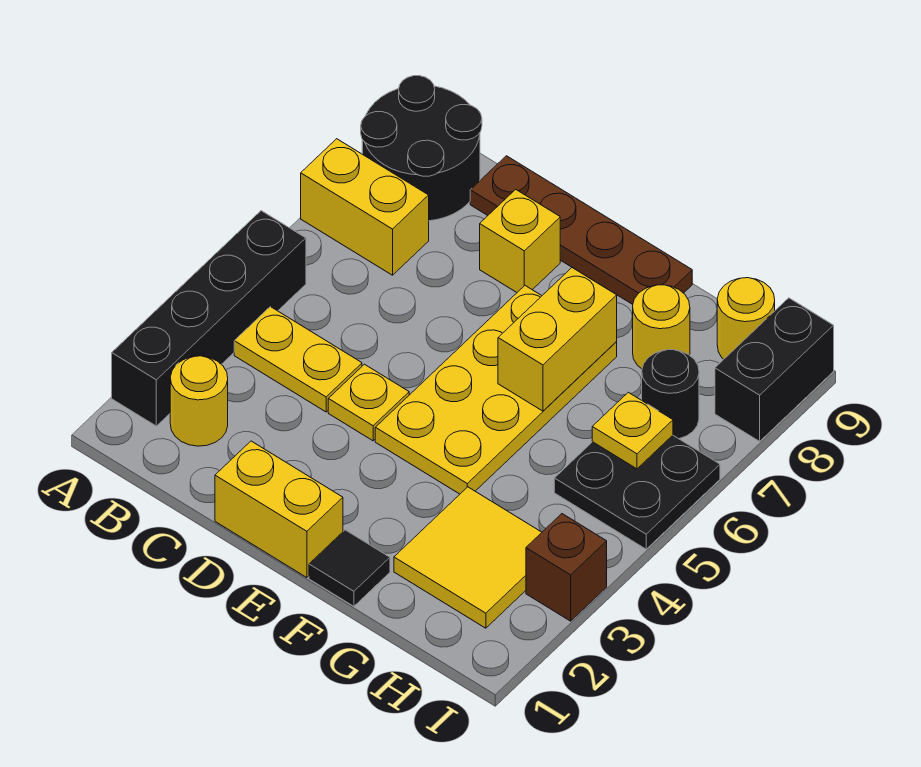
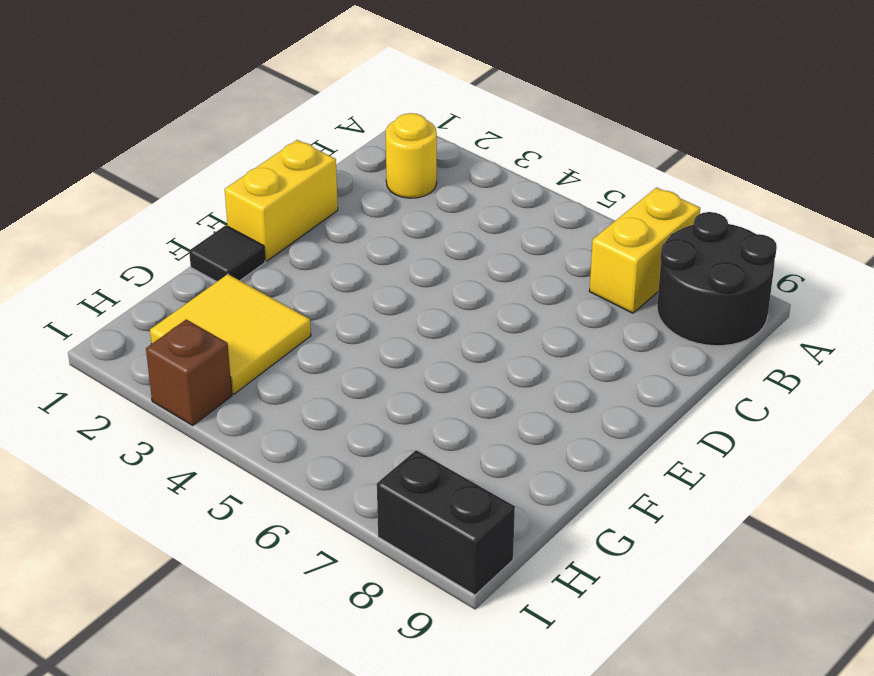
none -> black brick A2:A5 level 1
none -> yellow plate B4:C4 level 1
none -> brown plate C9:F9 level 1

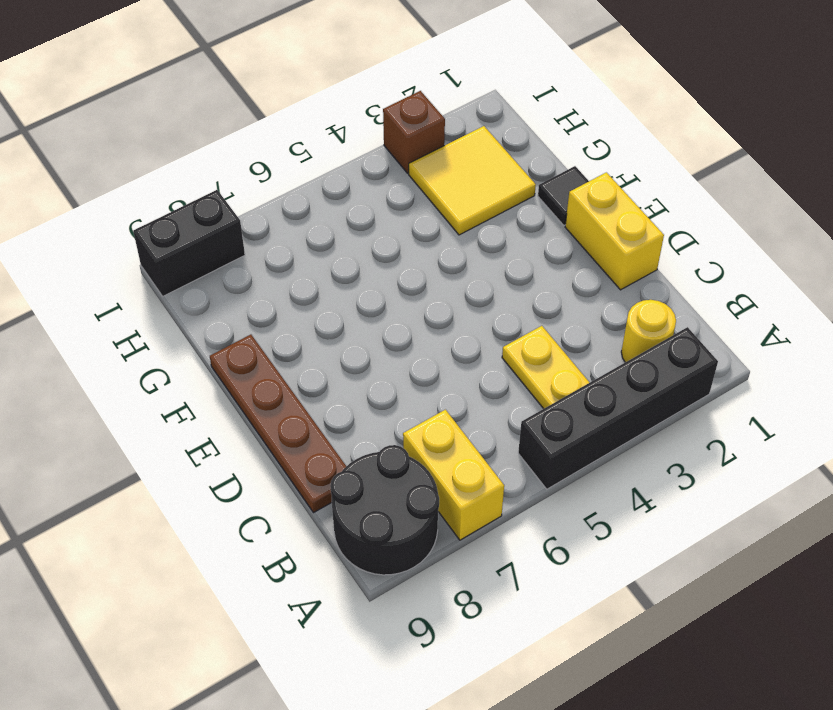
none -> yellow plate D4 level 1
none -> yellow brick D8 level 1
none -> yellow plate E4:F7 level 1

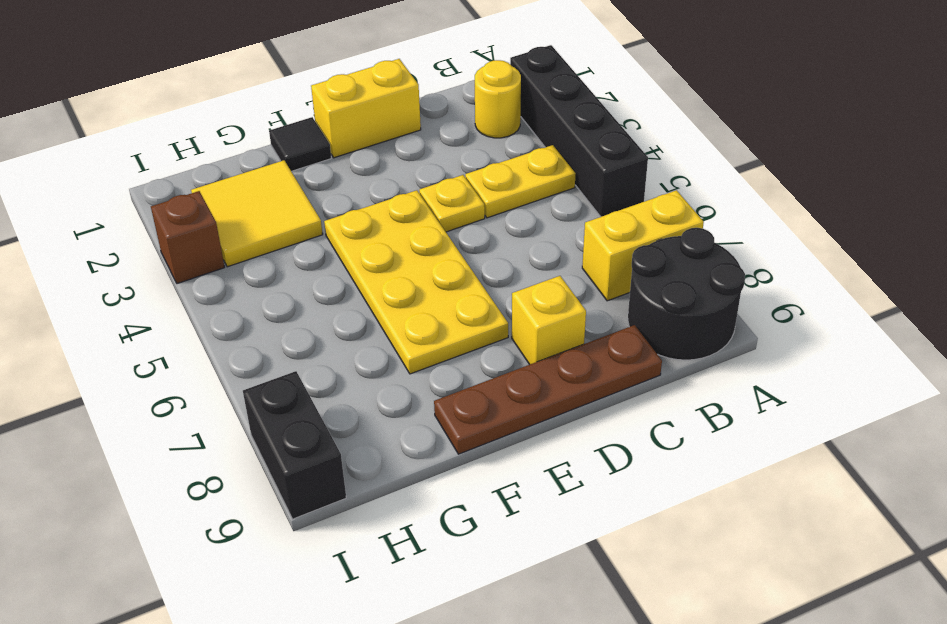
none -> yellow round brick G8 level 1
none -> black plate H5:I6 level 1
none -> black round brick H7 level 1

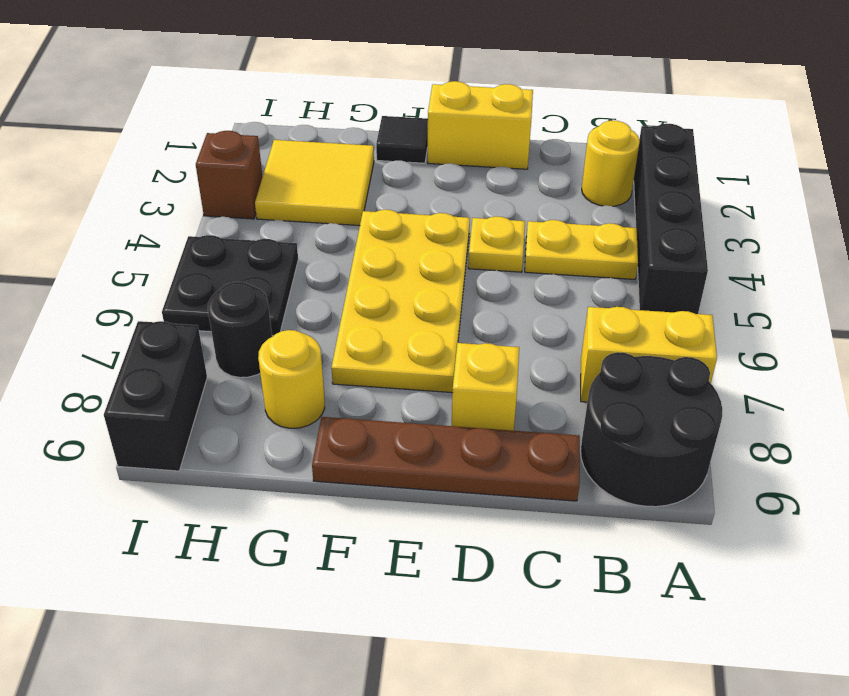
none -> yellow round brick H9 level 1
none -> yellow brick F6:F7 level 2
none -> yellow plate H6 level 2

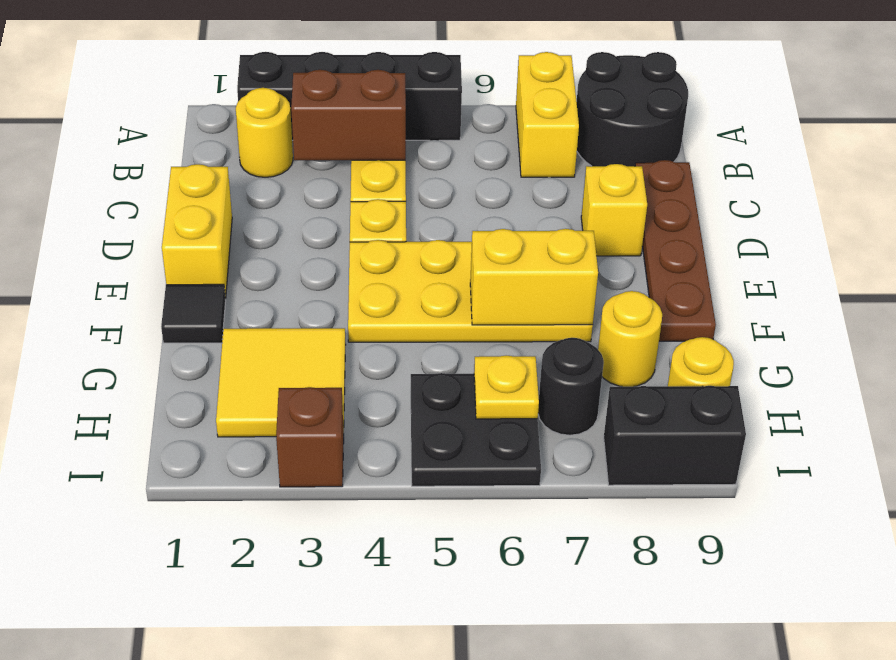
brown brick B3:B4 level 2 -> none

